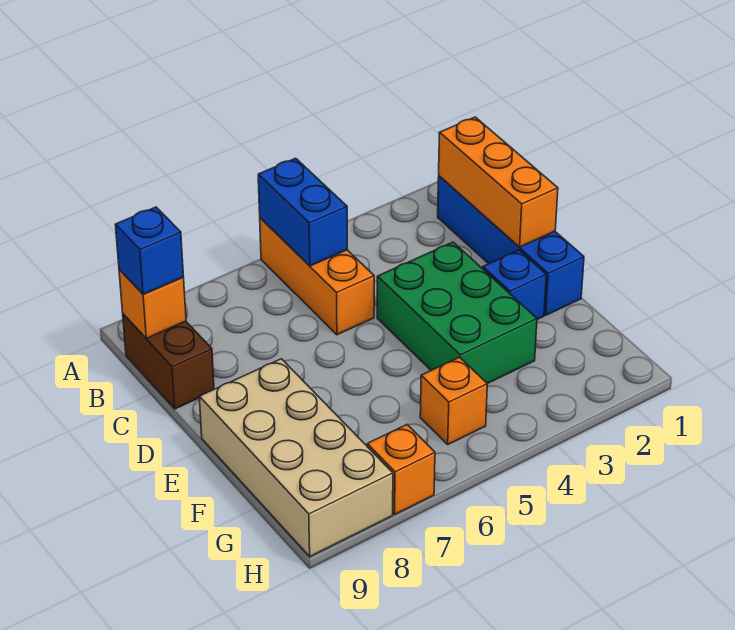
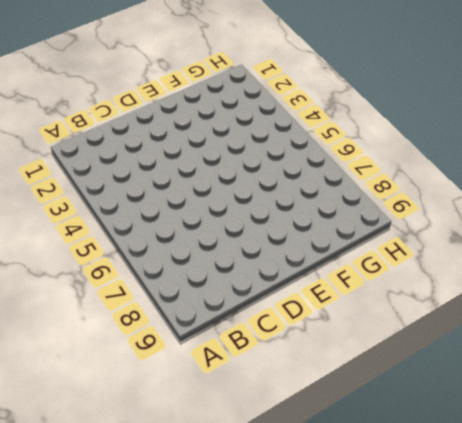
none -> orange brick A5:C5 level 1
none -> blue brick B1:E1 level 1
none -> brown brick B9:C9 level 1

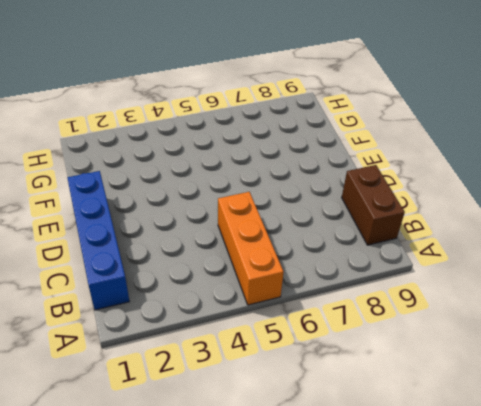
none -> green brick D3:F4 level 1
none -> blue brick E2 level 1
none -> tan brick E8:H9 level 1

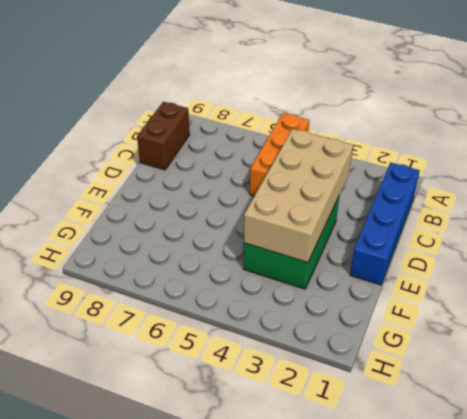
tan brick C3:F4 level 2 -> tan brick E8:H9 level 1
none -> blue brick E2 level 1
none -> orange brick G5 level 1
none -> orange brick H7 level 1

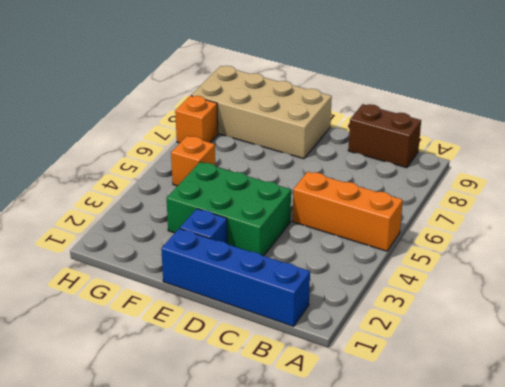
none -> blue brick A5:B5 level 2
none -> orange brick B1:D1 level 2
none -> orange brick B9 level 2

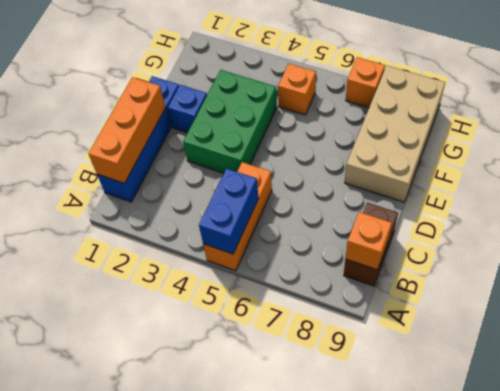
none -> blue brick B9 level 3

